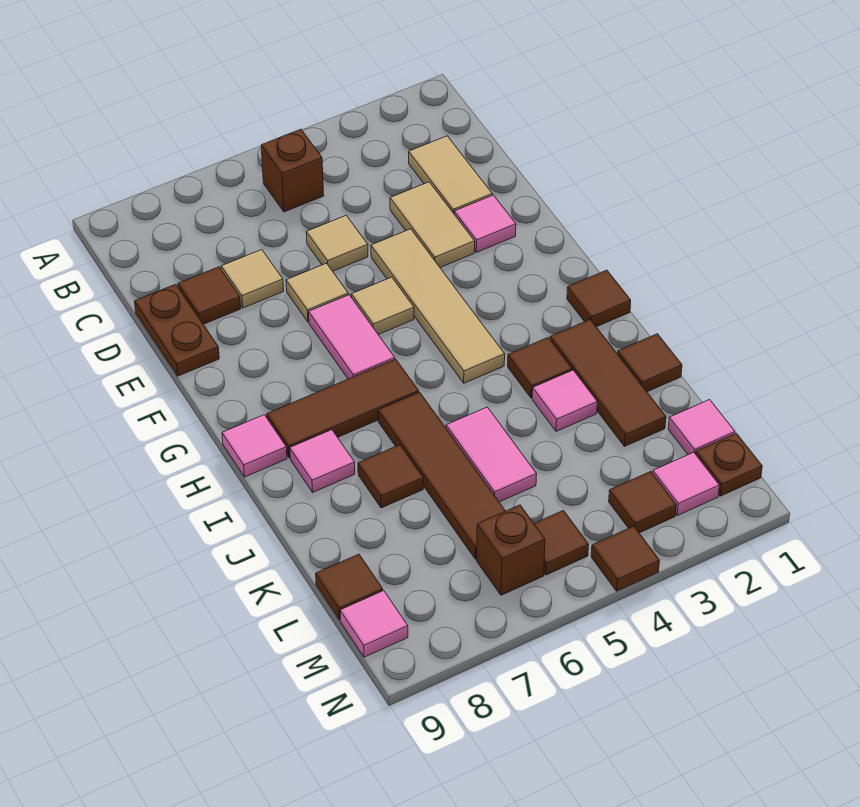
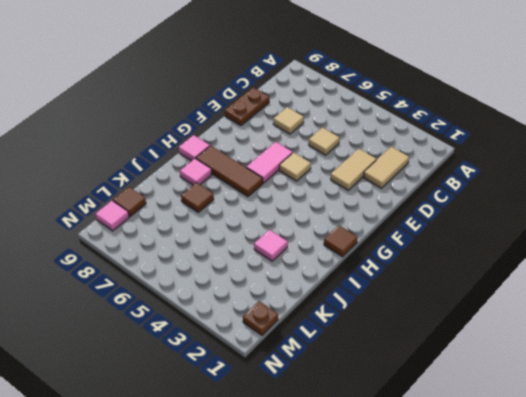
none -> brown brick B5 level 1
none -> brown tile D8 level 1
none -> pink tile E2 level 1
none -> tan tile E4:H4 level 1

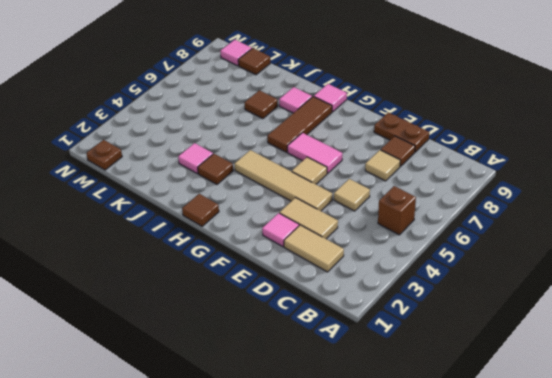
none -> tan tile E6 level 1
none -> brown tile I2:K2 level 1
none -> brown tile I6:L6 level 1
none -> brown tile J1 level 1

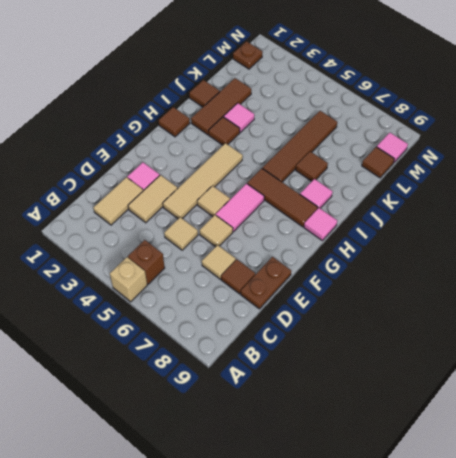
tan brick A5 level 1 -> none
none -> pink tile J5:K5 level 1
none -> pink tile L1 level 1
none -> pink tile M2 level 1
none -> brown tile M3 level 1

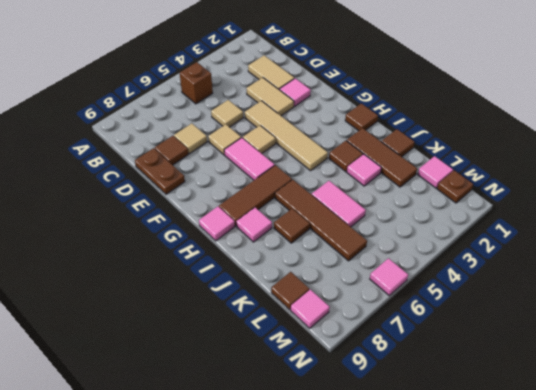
pink tile N6 level 1 -> pink tile M2 level 1
none -> brown tile M3 level 1
none -> brown tile M5 level 1
none -> brown brick M6 level 1
none -> brown tile N4 level 1

